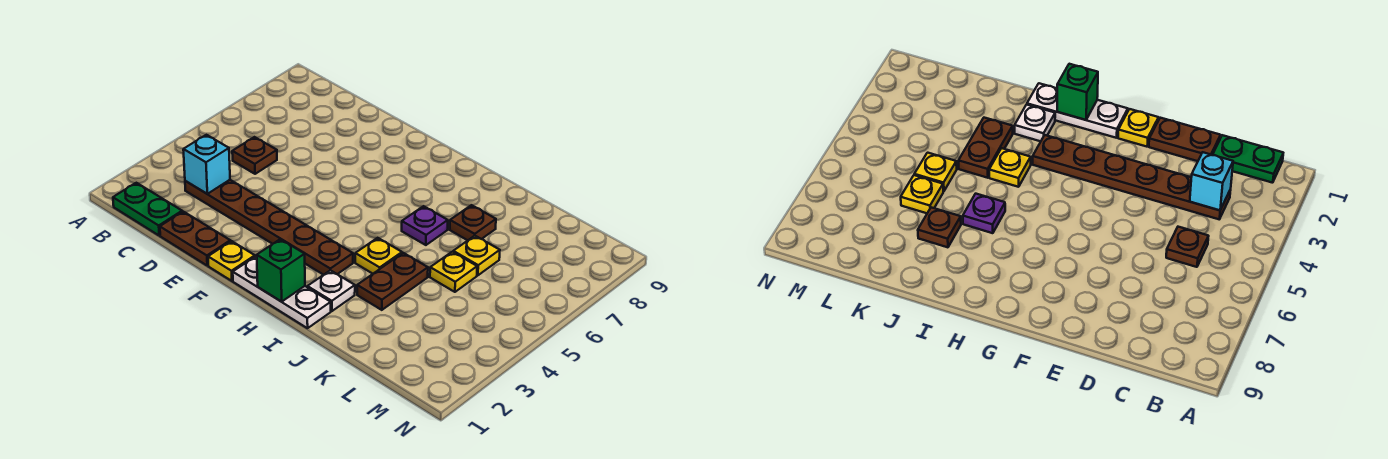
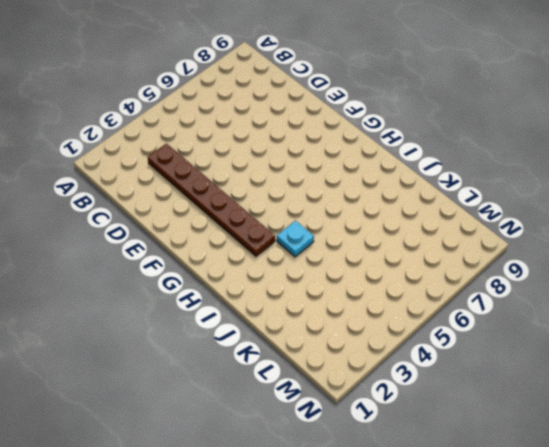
cyan plate I4 level 1 -> yellow plate I4 level 1
none -> green plate B1:C1 level 1
none -> brown plate C5 level 1
none -> brown plate D1:E1 level 1

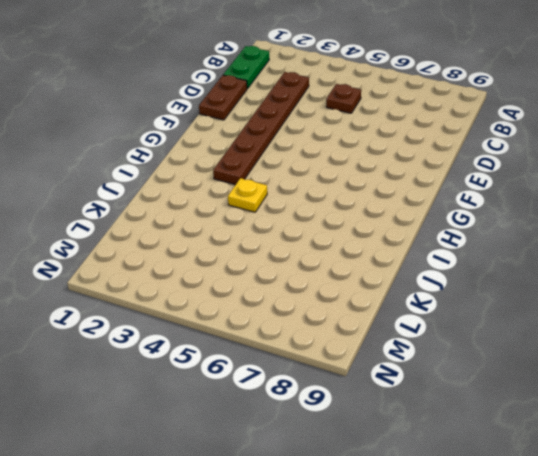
none -> yellow plate F1 level 1
none -> white plate G1:I1 level 1
none -> white plate I2 level 1

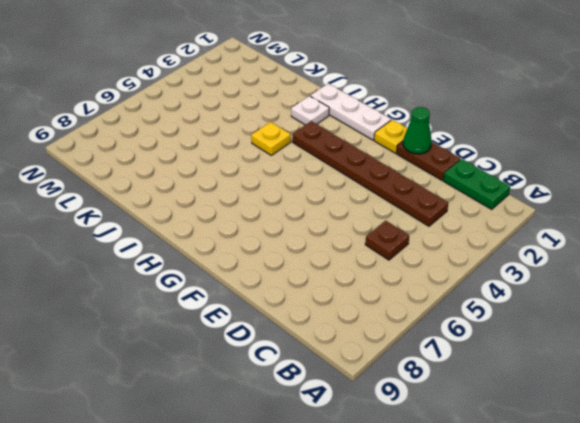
green cone E1 level 2 -> none
none -> purple plate I6 level 1
none -> brown plate J3:J4 level 1
none -> brown plate J7 level 1

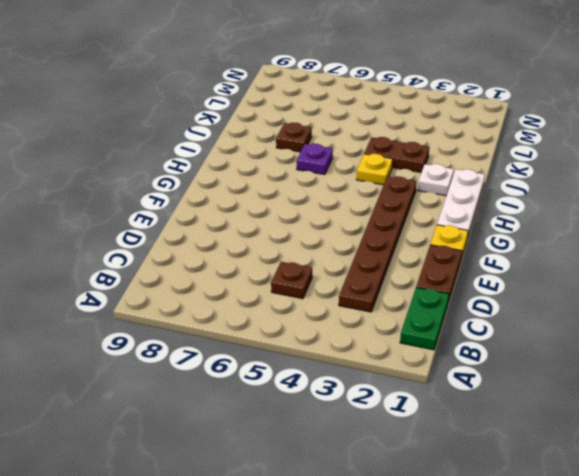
none -> yellow plate K5 level 1
none -> yellow plate K6 level 1
none -> cyan brick C3 level 2

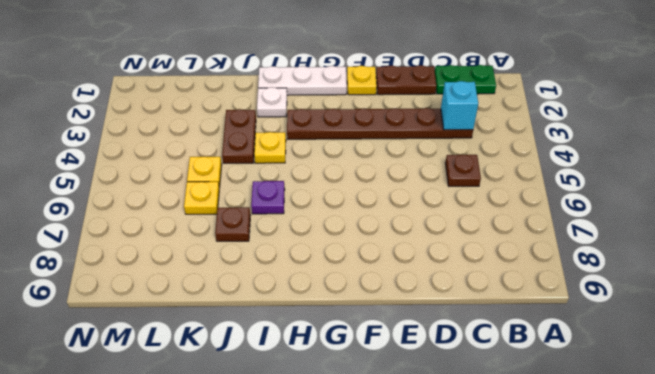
none -> green brick H1 level 2

